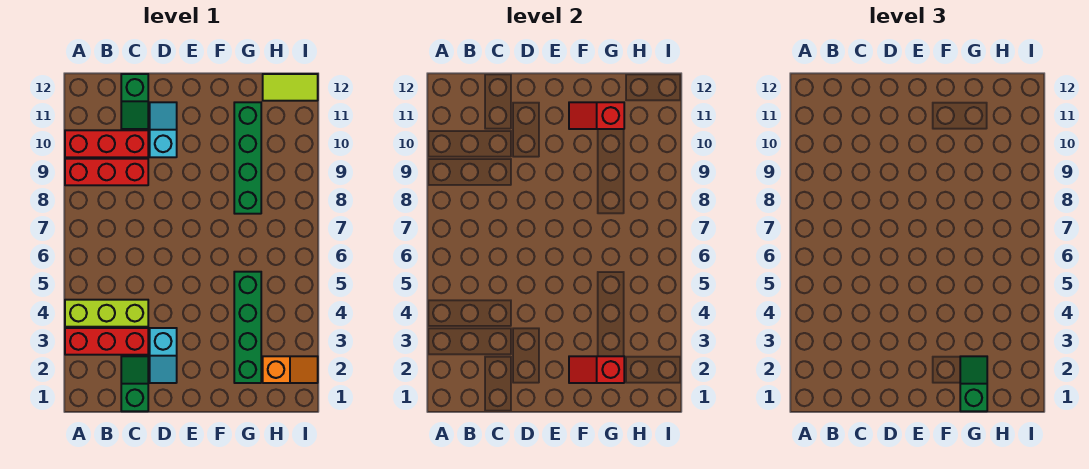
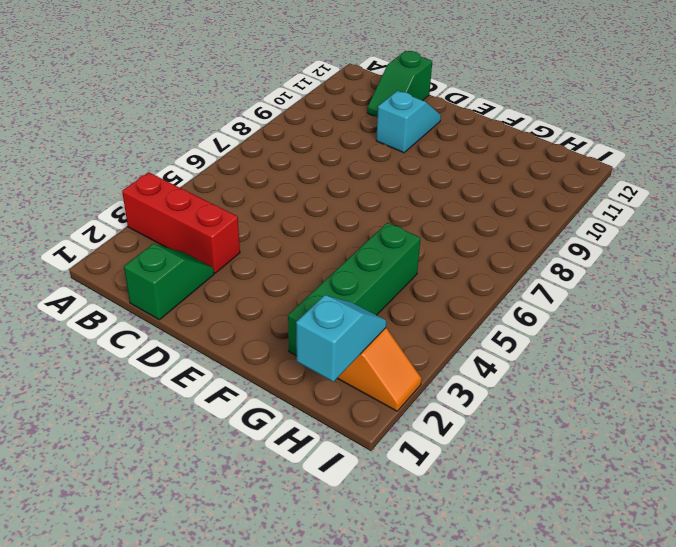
cyan slope H1:H2 level 2 top 1 -> cyan slope D2:D3 level 1 top 3
none -> lime brick A4:C4 level 1
none -> red brick A9:C9 level 1
none -> red brick A10:C10 level 1

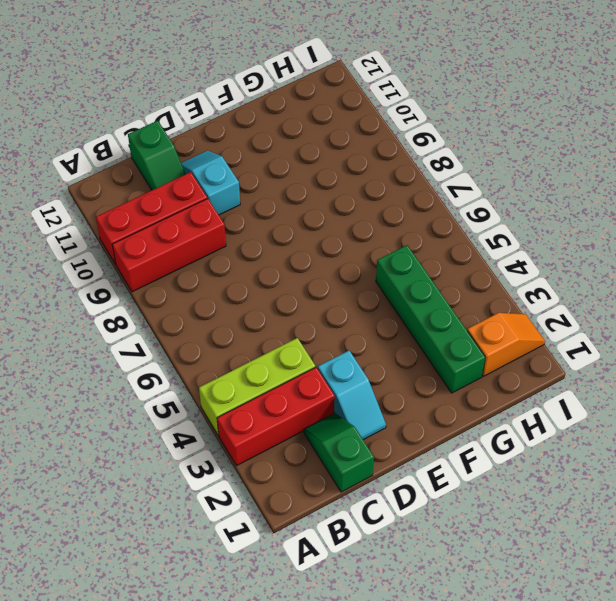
none -> green brick G8:G11 level 1
none -> lime tile H12:I12 level 1
none -> red slope F2:G2 level 2 top G

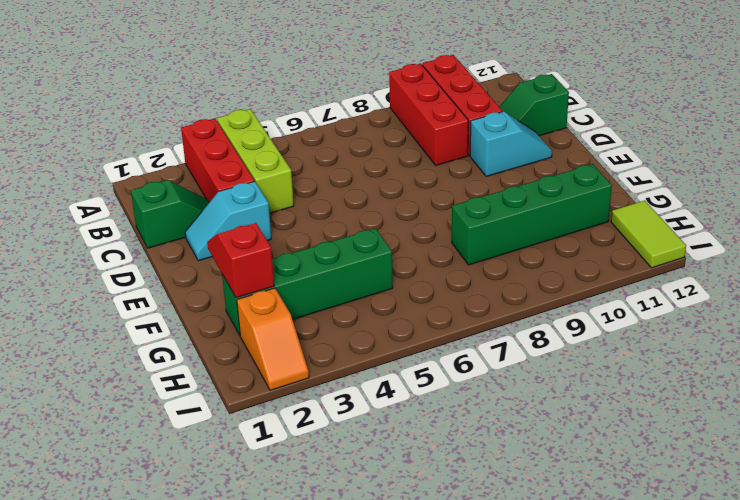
none -> red slope F11:G11 level 2 top G
none -> green slope G1:G2 level 3 top 1

